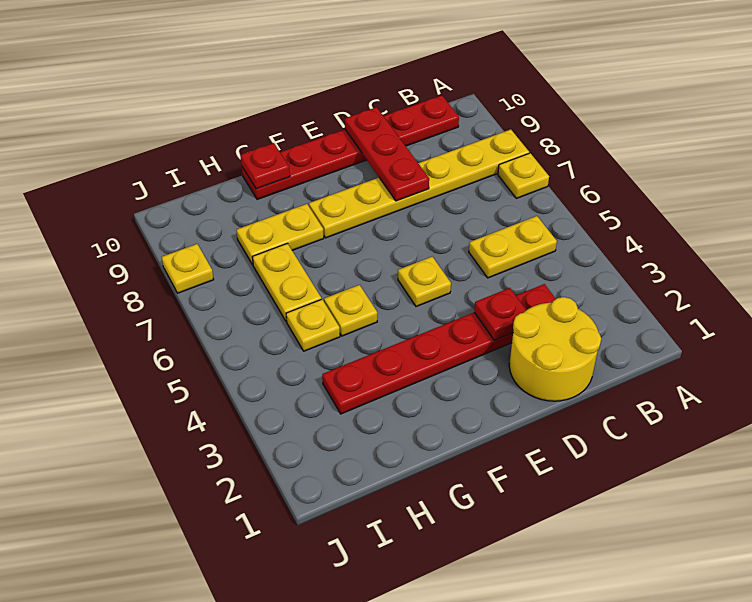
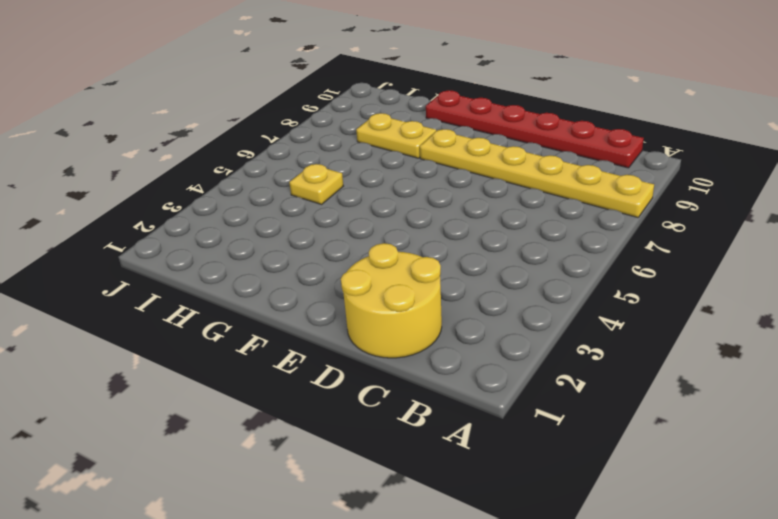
none -> yellow plate A7 level 1
none -> yellow plate B5:C5 level 1
none -> red plate C3:H3 level 1

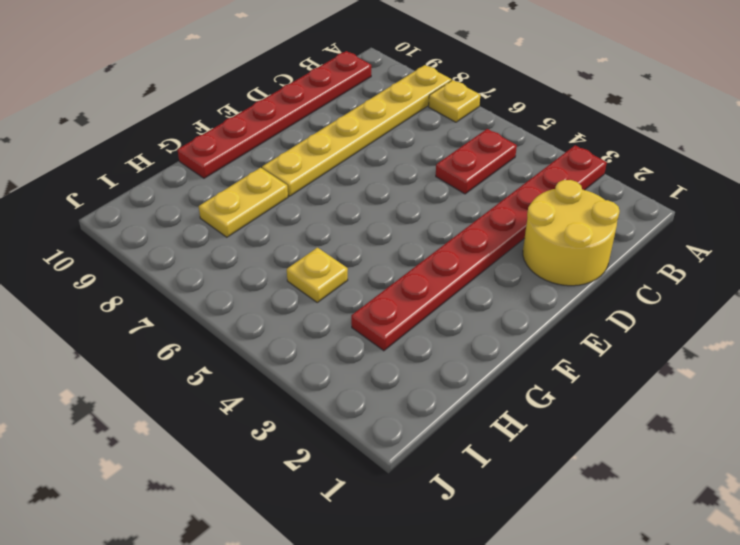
red plate A3:H3 level 1 -> red plate C3:H3 level 1
red plate B5:C5 level 1 -> yellow plate B5:C5 level 1
none -> yellow plate E5 level 1
none -> yellow plate G5 level 1
none -> yellow plate H6:H7 level 1

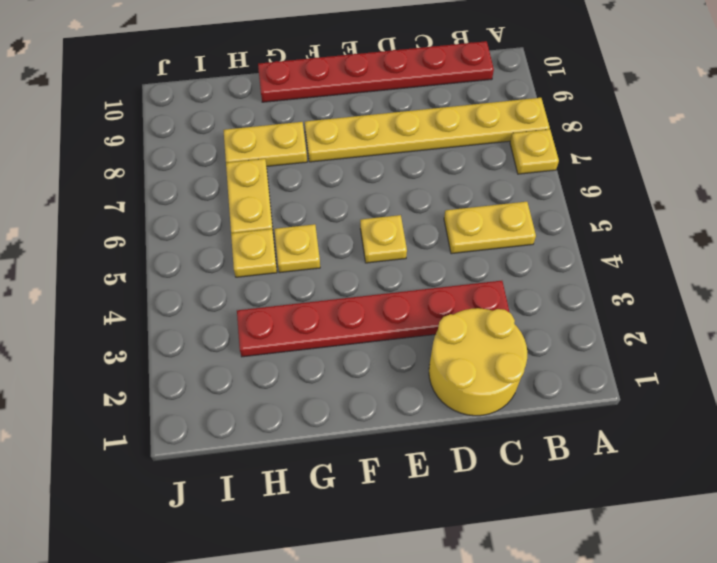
none -> yellow plate J8 level 1
none -> red plate D3 level 2
none -> red plate D8:D10 level 2

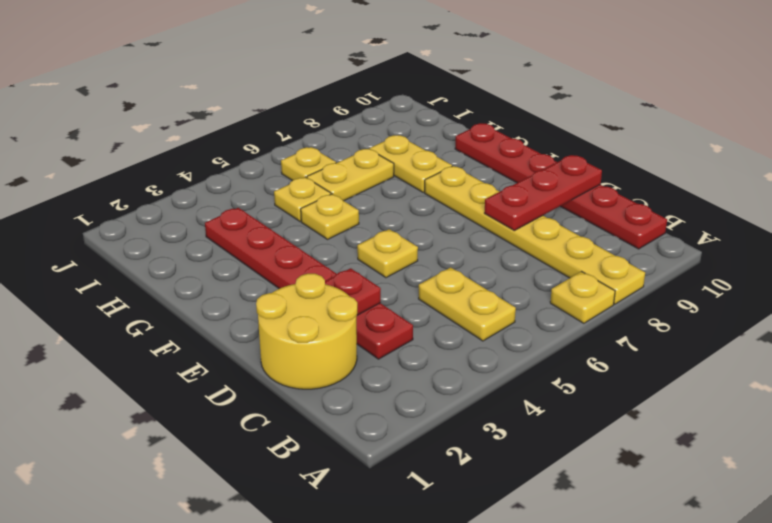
yellow plate I6 level 1 -> yellow plate J8 level 1
none -> red plate G10 level 2

